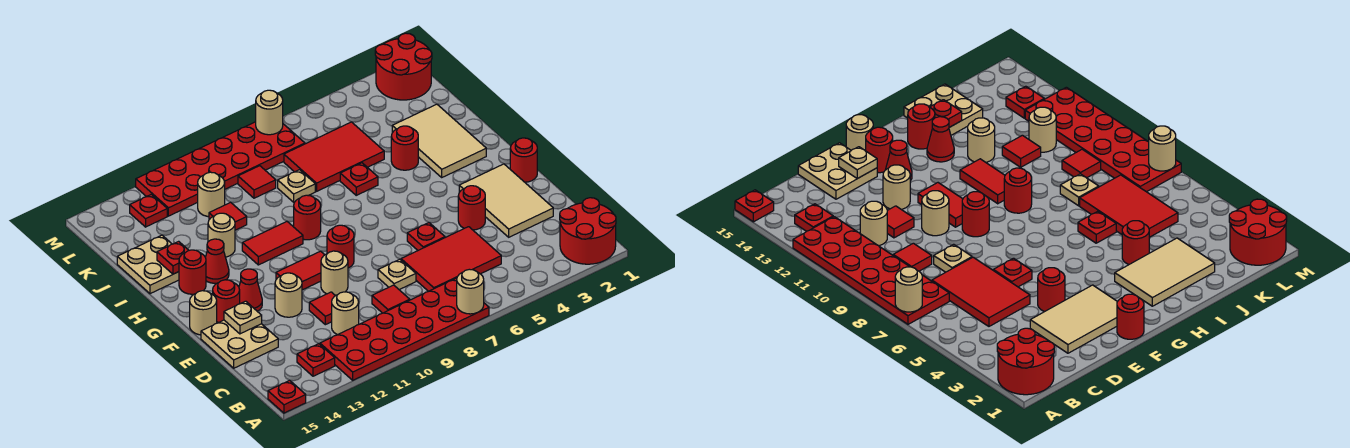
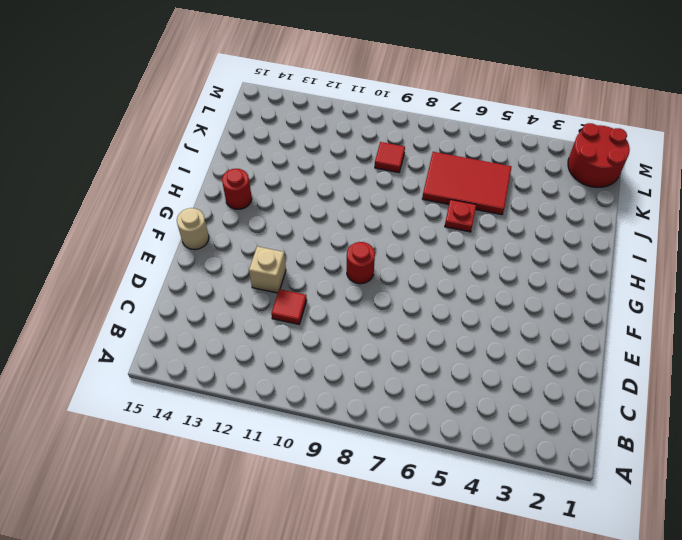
tan brick E12 level 1 -> tan round brick E12 level 1
none -> red round brick A1:B2 level 1
none -> red plate A7:B12 level 1
none -> red plate A15 level 1
none -> red plate B13 level 1

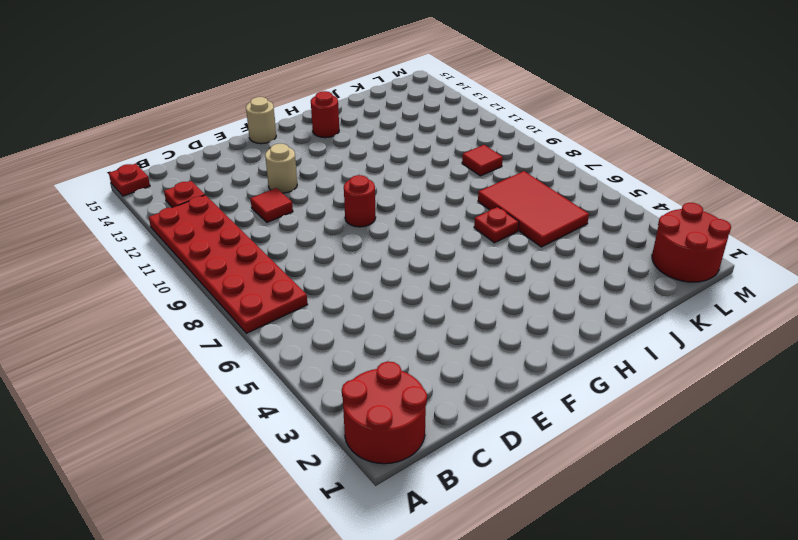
none -> red tile C5:D7 level 1
none -> red tile C9 level 1
none -> tan round brick C11 level 1
none -> tan tile D2:F3 level 1

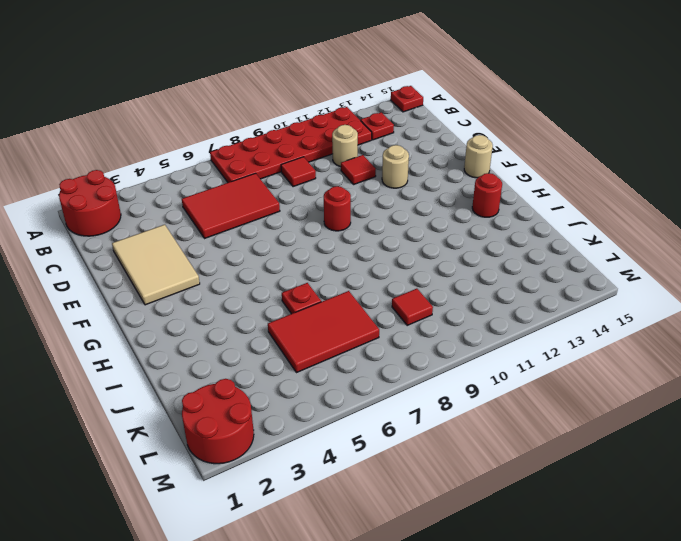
none -> tan plate D8 level 1
none -> tan plate D14:E15 level 1
none -> red round brick E4 level 1
none -> red plate E6 level 1

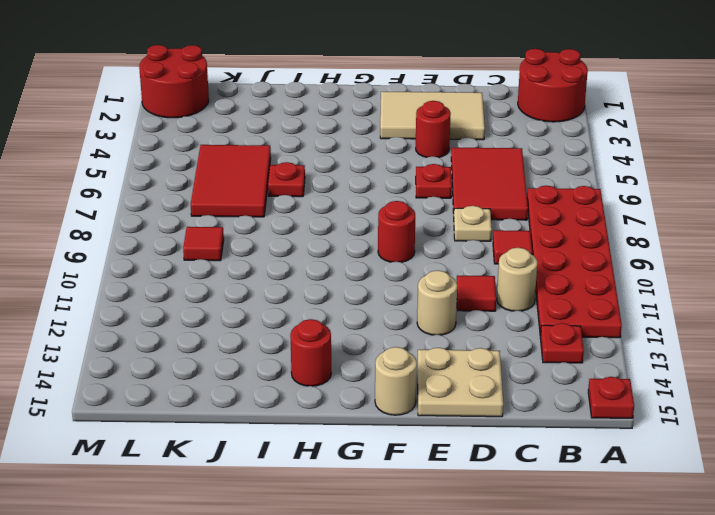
none -> tan round brick E10 level 1
none -> red round brick F1 level 1
none -> red tile F10:F11 level 1
none -> red cone F13 level 1

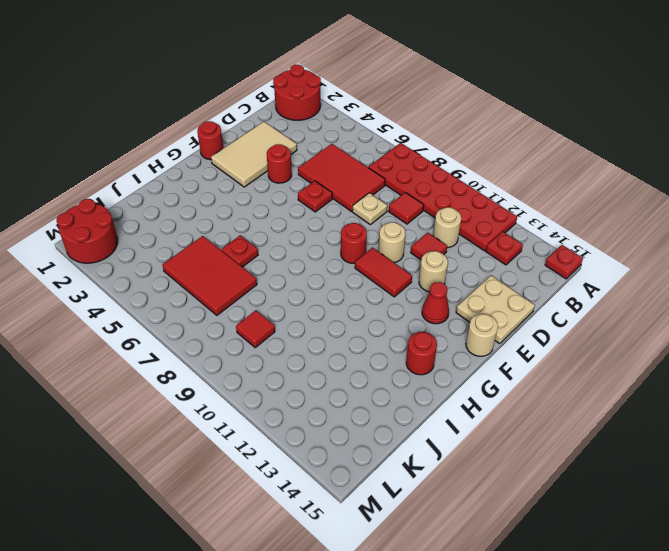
none -> red round brick F14 level 1
none -> tan tile H2:J3 level 1
none -> red round brick H9 level 1
none -> red tile H10:H11 level 1

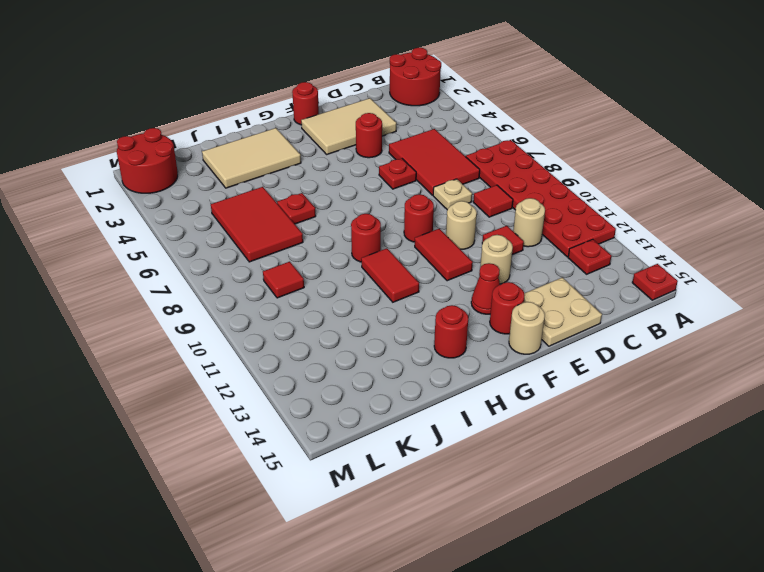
none -> red cone H13 level 1
none -> red round brick I4 level 1
none -> tan round brick I12 level 1
none -> tan plate I14:J15 level 1

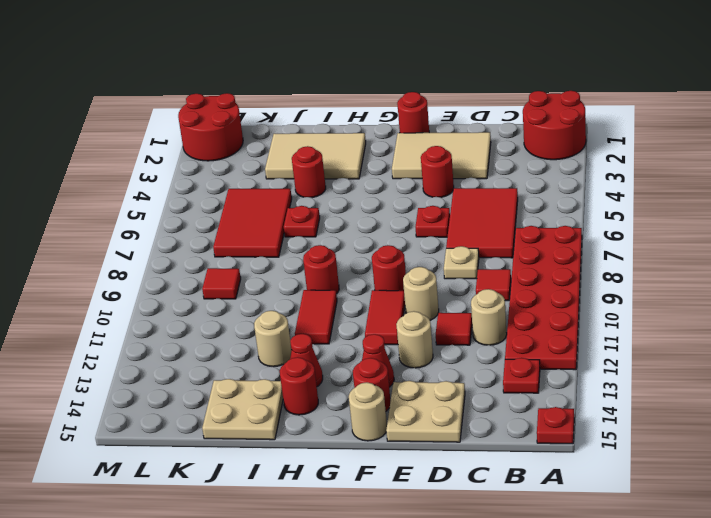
none -> tan plate J8 level 1
none -> red tile J11 level 1
none -> tan round brick K11 level 1
none -> red plate L7:M12 level 1

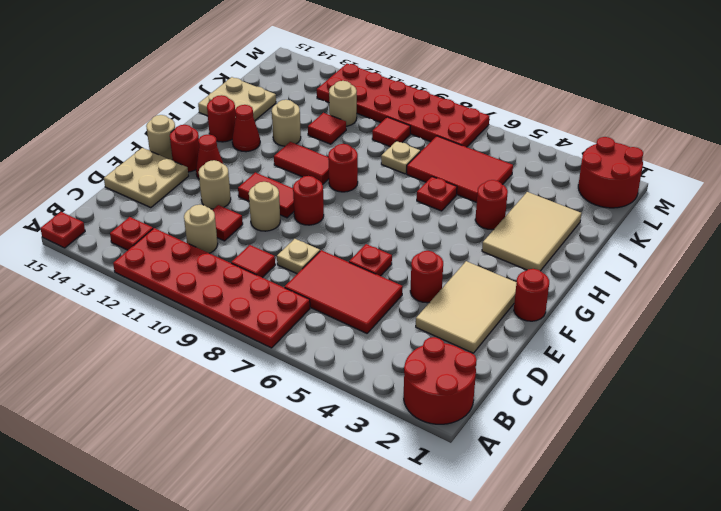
none -> red plate L13 level 1
none -> tan round brick A7 level 2
none -> tan plate E14 level 2
none -> red plate I14 level 2

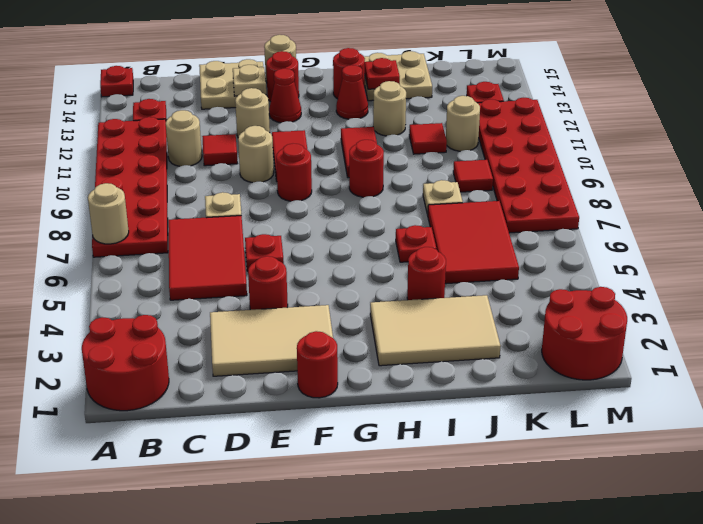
none -> red tile C9 level 1
none -> tan round brick M7 level 2

